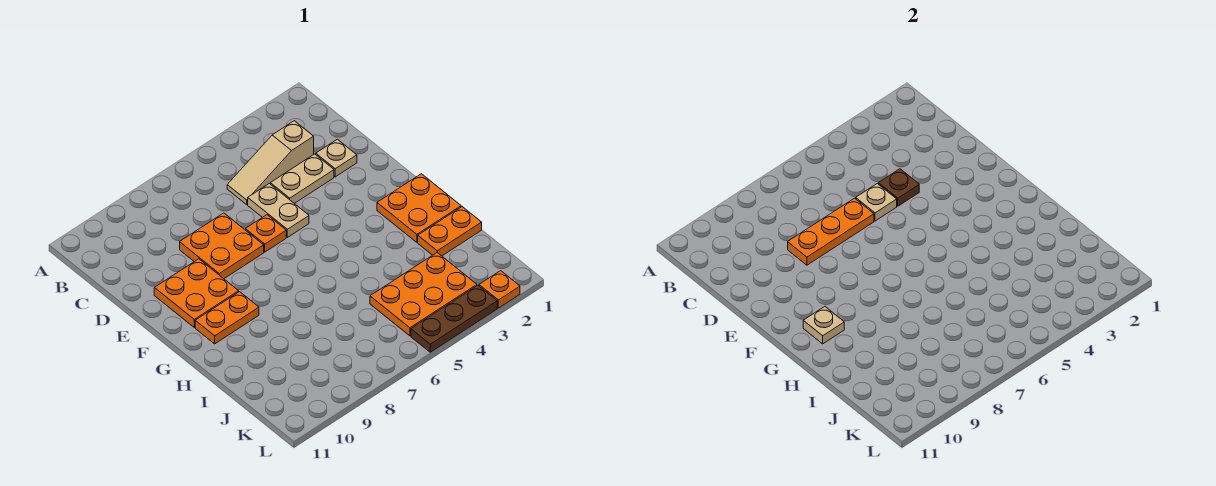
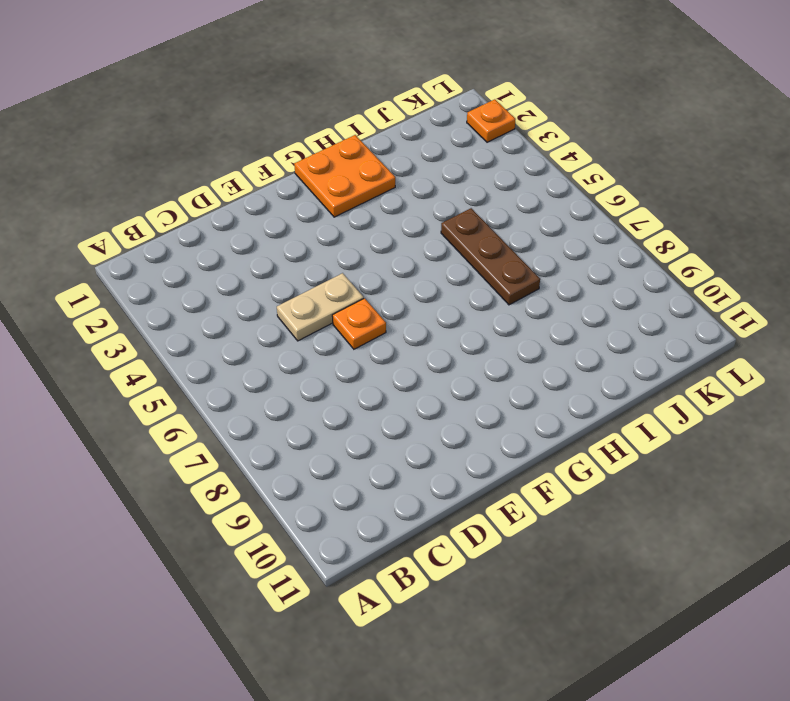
brown plate I5:I7 level 1 -> brown plate L3:L5 level 1
none -> tan slope C3:C5 level 1 top 3
none -> tan plate D2 level 1
none -> tan plate D3:D4 level 1

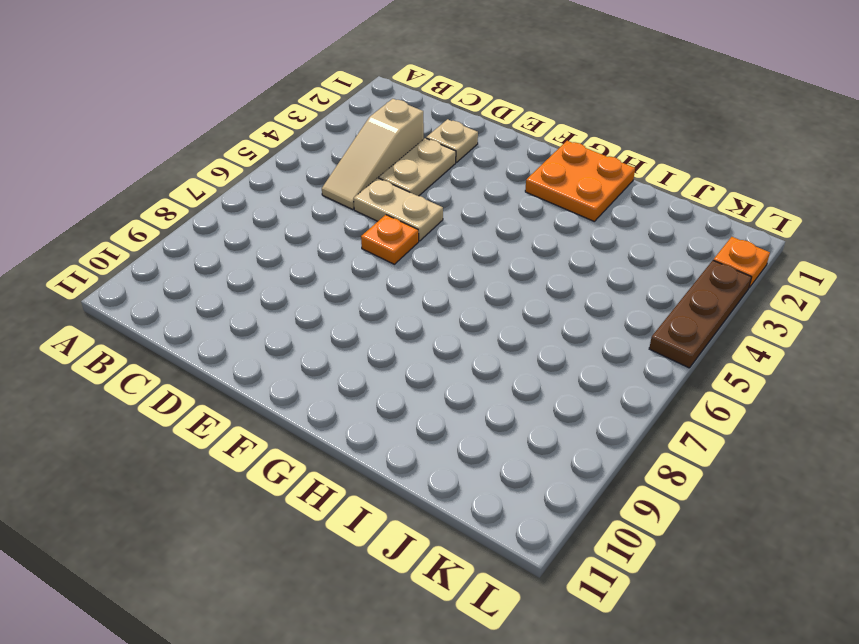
none -> orange plate D7:E8 level 1
none -> orange plate E9:F10 level 1
none -> orange plate G9:G10 level 1

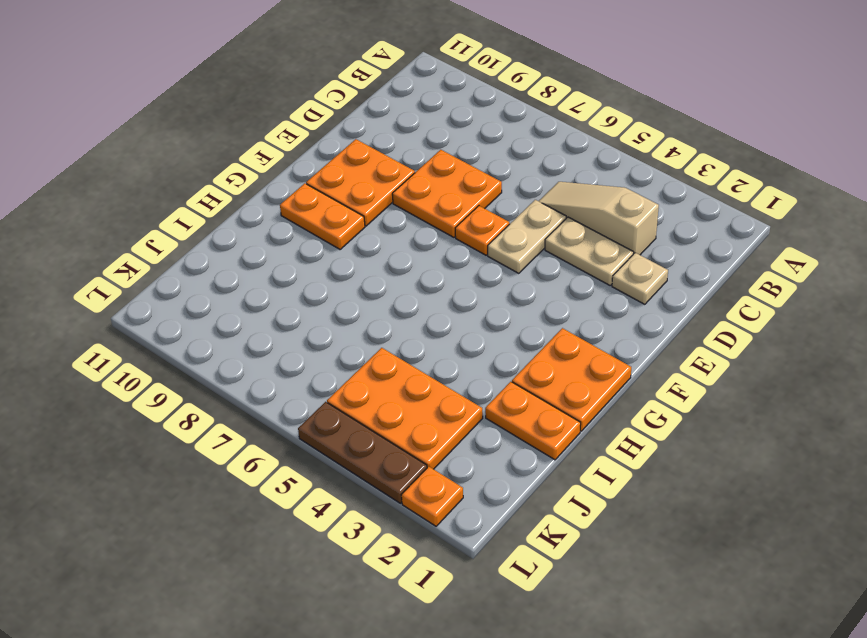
none -> brown plate D4 level 2
none -> tan plate D5 level 2
none -> orange plate D6:D8 level 2

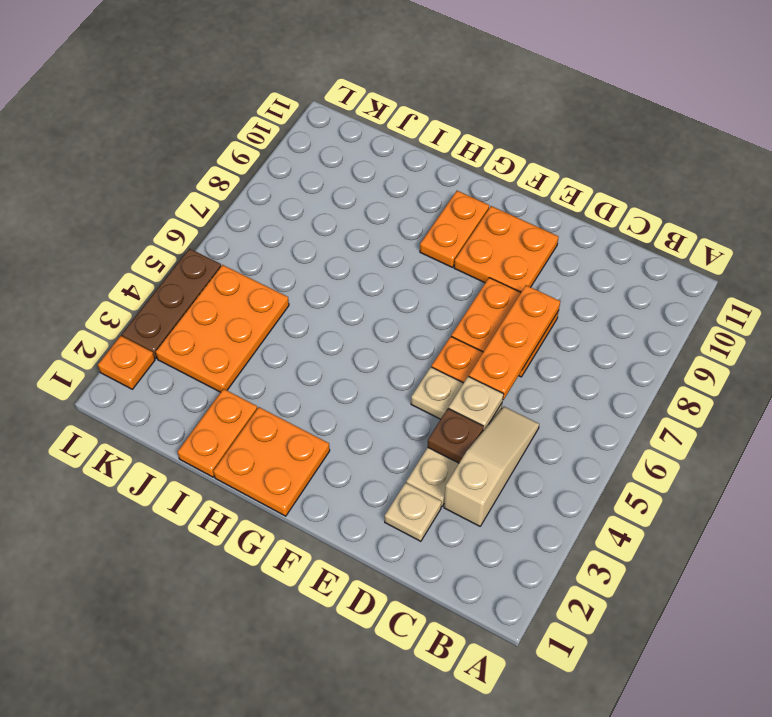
none -> tan plate G10 level 2

